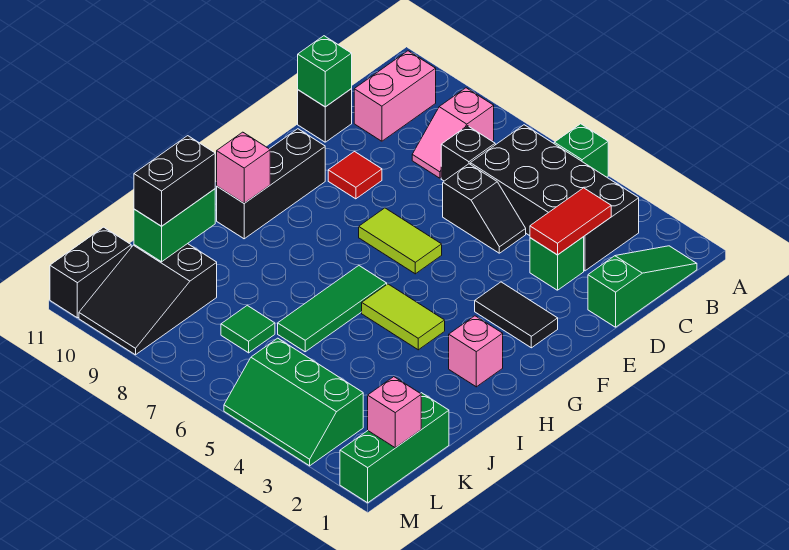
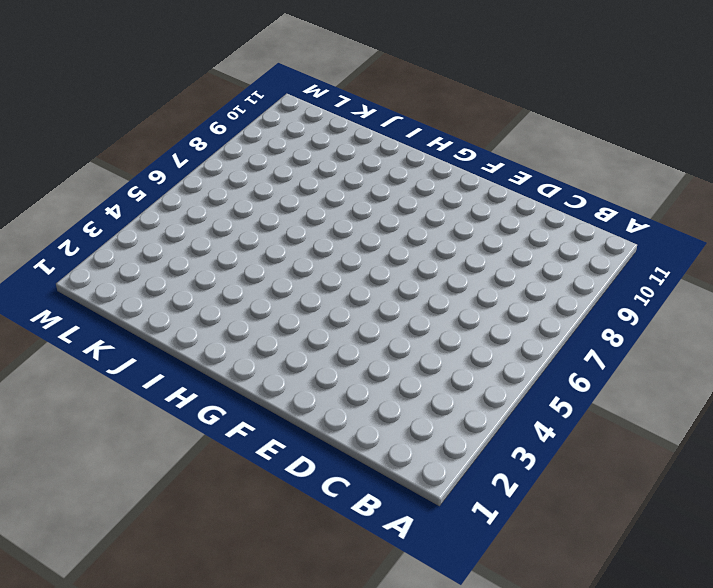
none -> green brick A5 level 1
none -> green slope B1:D1 level 1 top D
none -> black brick B3:C6 level 1

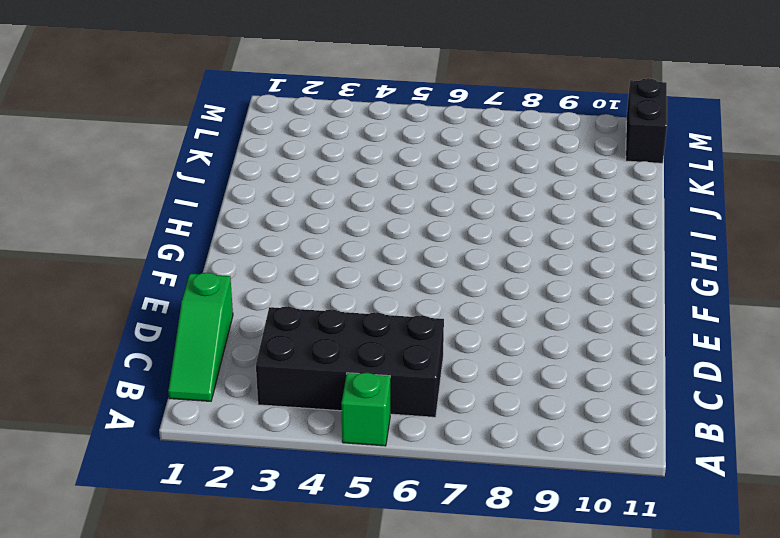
none -> pink slope B8:C8 level 1 top B
none -> pink brick B10:C10 level 1
none -> black brick C7 level 1

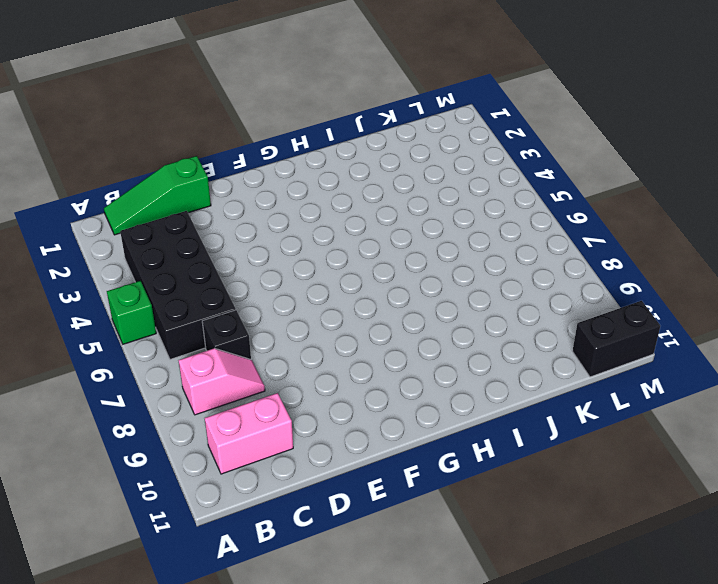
none -> green brick D3 level 1
none -> black slope D5:D6 level 1 top 6
none -> black brick D11 level 1

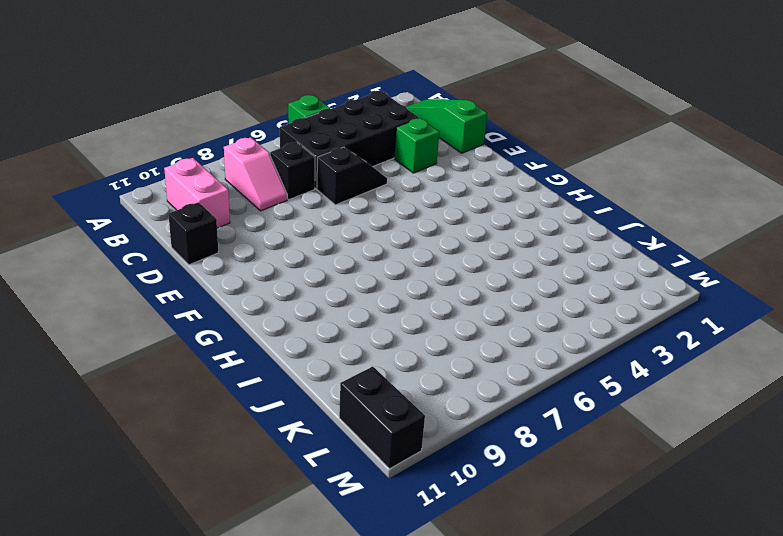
none -> red tile E9 level 1
none -> black tile F2:F3 level 1
none -> lime tile F6:F7 level 1

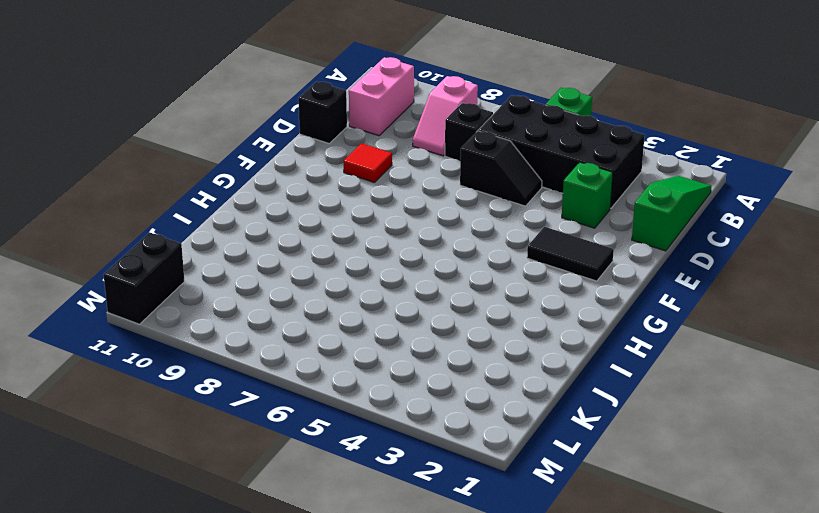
none -> lime tile F6:F7 level 1
none -> black brick F10:H10 level 1
none -> pink brick H2 level 1

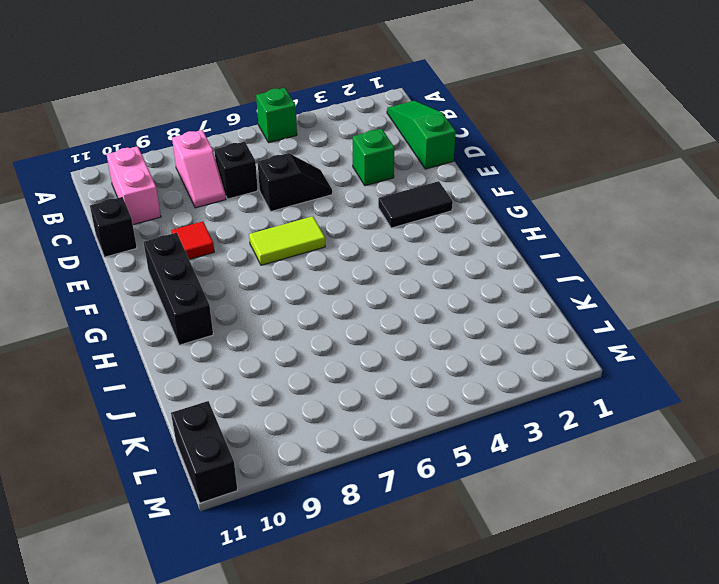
none -> black brick B3:C6 level 1
none -> pink brick H2 level 1
none -> lime tile H4:H5 level 1

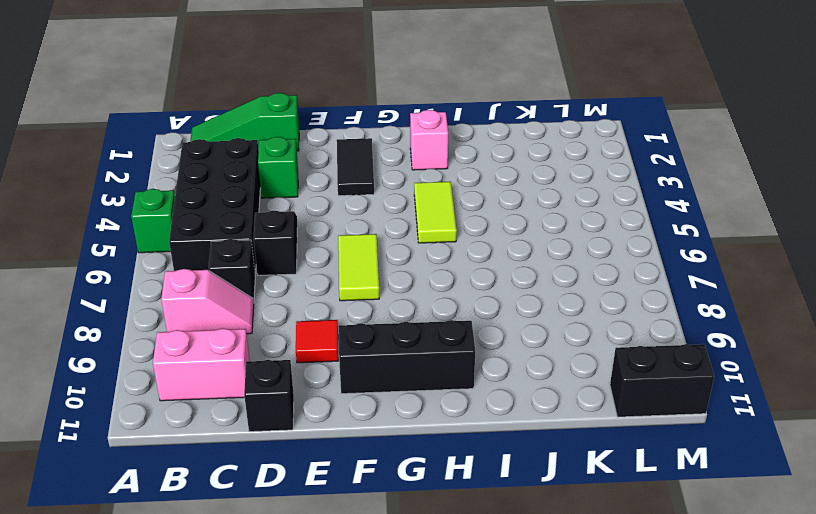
none -> green tile H6:J6 level 1
none -> green brick K1:M1 level 1
none -> green tile K7 level 1

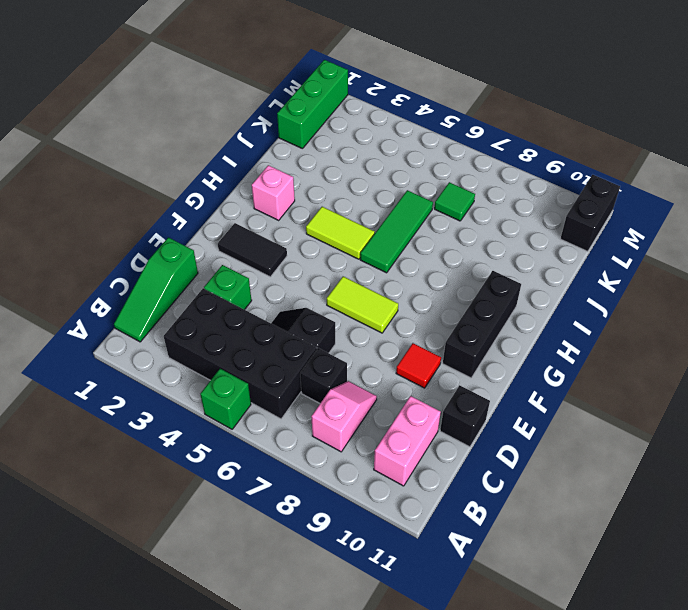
none -> black slope K9:M10 level 1 top K
none -> green slope L3:M5 level 1 top L
none -> red tile C3:D3 level 2

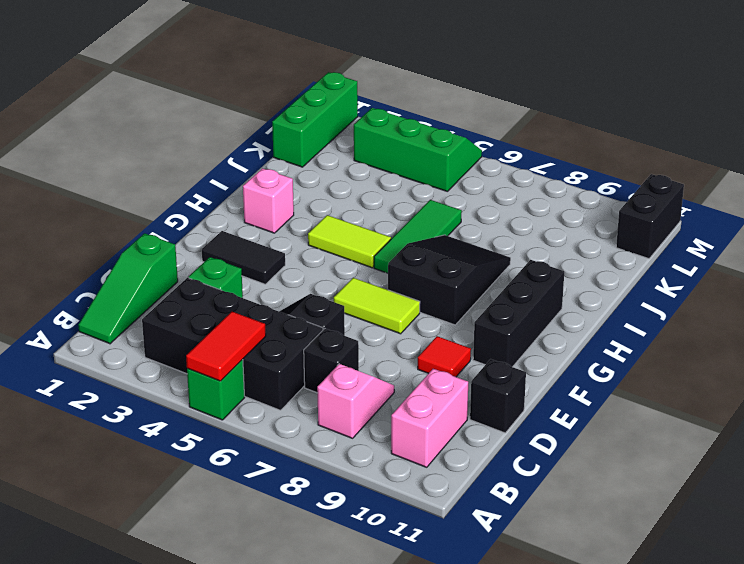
red tile A5:B5 level 2 -> red tile C3:D3 level 2
black slope G7:I8 level 1 top G -> black slope K9:M10 level 1 top K
none -> green tile K7 level 1
none -> green brick D11 level 2
none -> pink brick H10 level 2

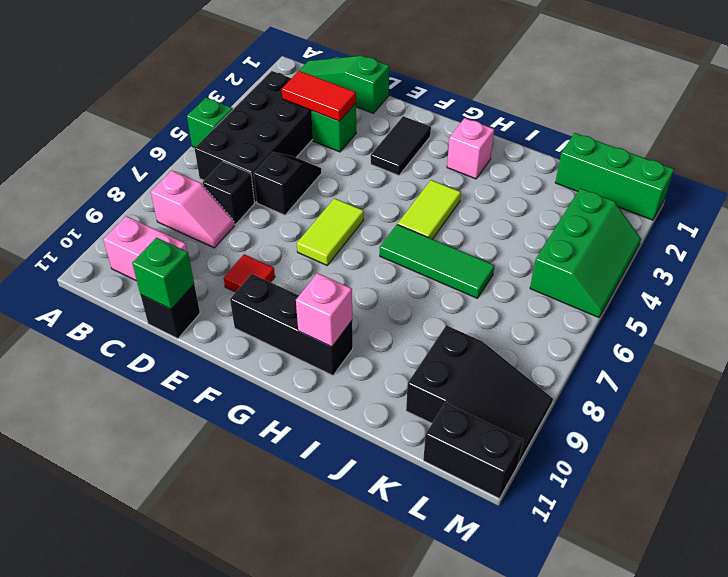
none -> green tile K7 level 1
none -> green brick J10:K10 level 2
none -> pink brick L1 level 2

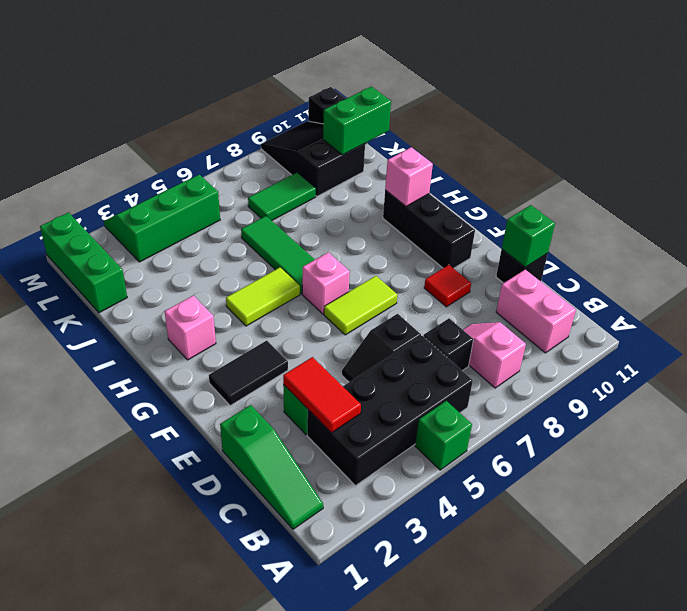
pink brick G6 level 1 -> pink brick L1 level 2
green tile K7:K8 level 1 -> green tile K7 level 1
green brick K10:K11 level 2 -> green brick J10:K10 level 2
none -> black brick J10:K10 level 3

